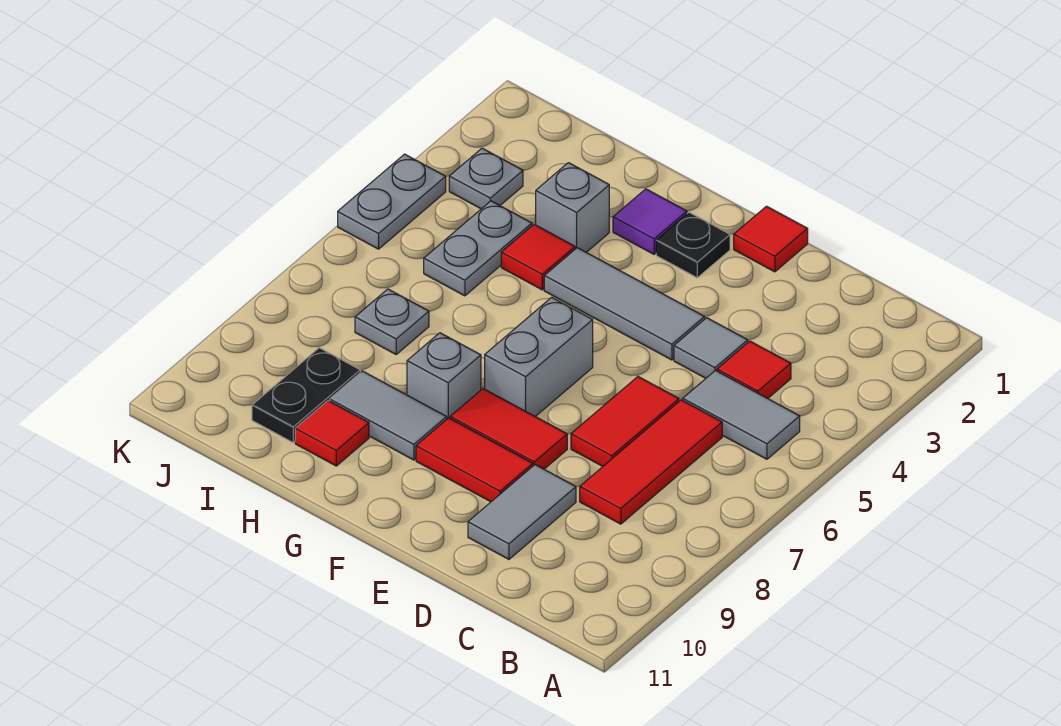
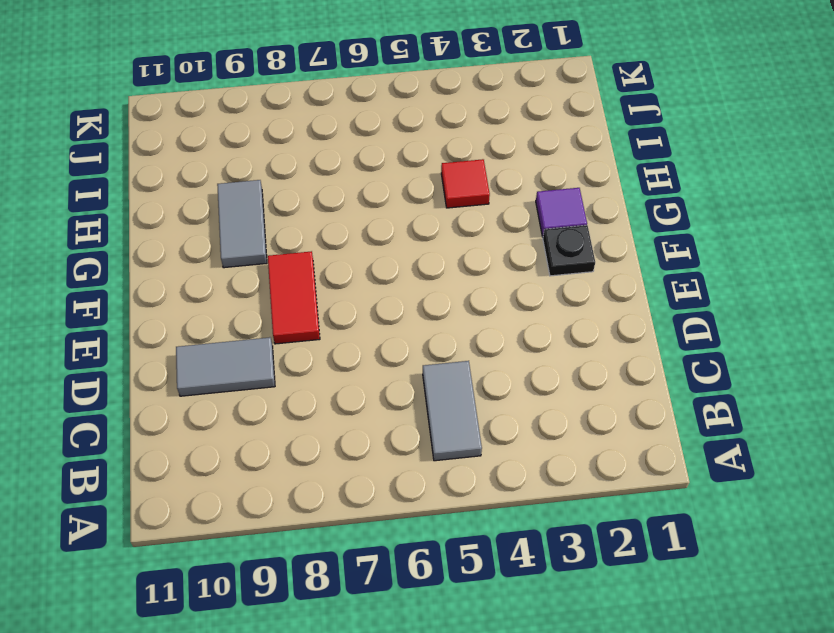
none -> red tile C4 level 1
none -> red tile C6:C8 level 1
none -> grey tile D4 level 1

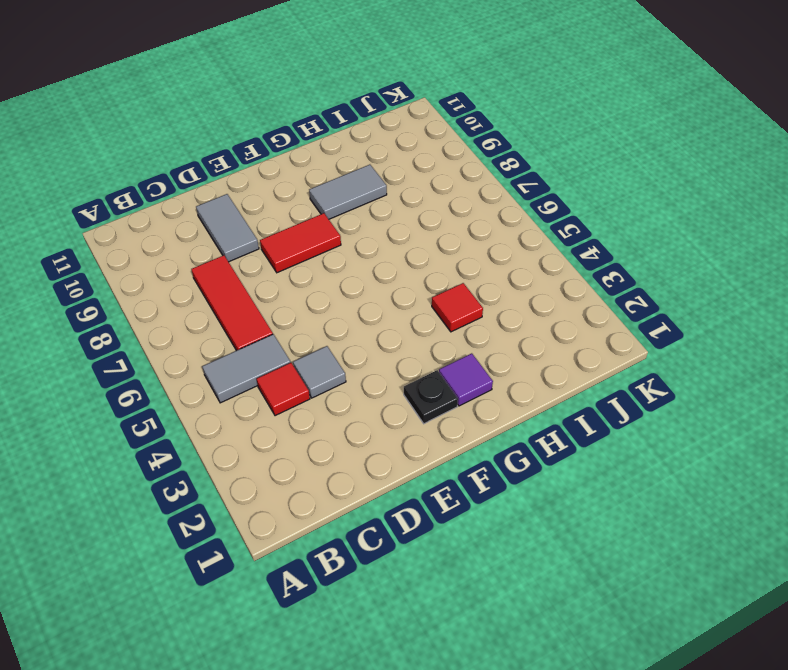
none -> red tile D6:D7 level 1
none -> red tile E1 level 1
none -> grey tile E4:G4 level 1

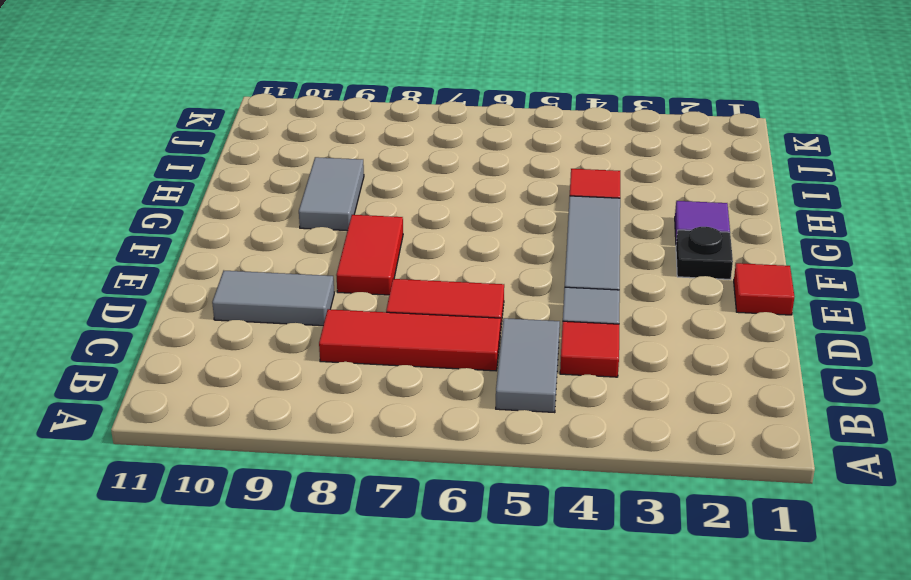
none -> red tile E9:F9 level 1
none -> grey brick F6:F7 level 1
none -> grey brick G8 level 1

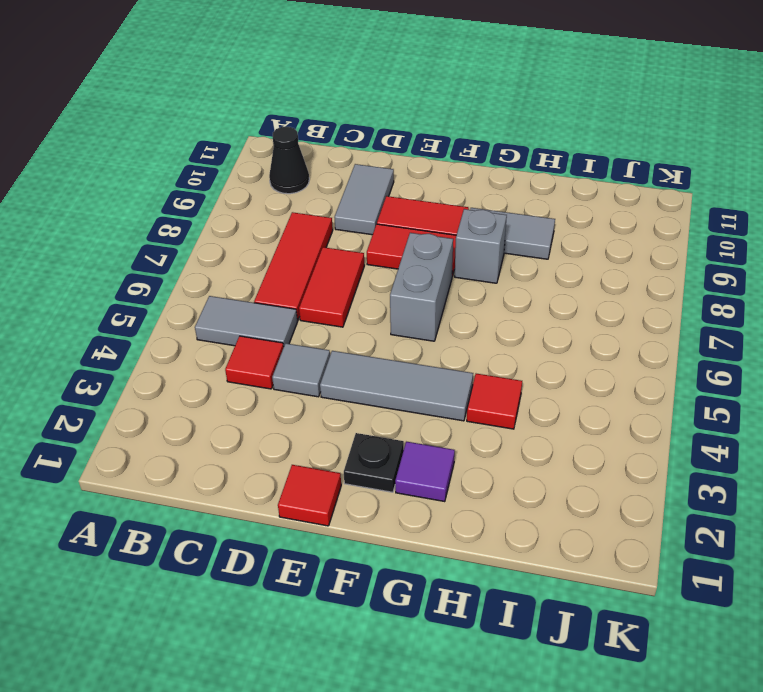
black cone B10 level 1 -> none
none -> grey brick H3 level 1
none -> red tile H10 level 1
none -> grey plate I4:I5 level 1

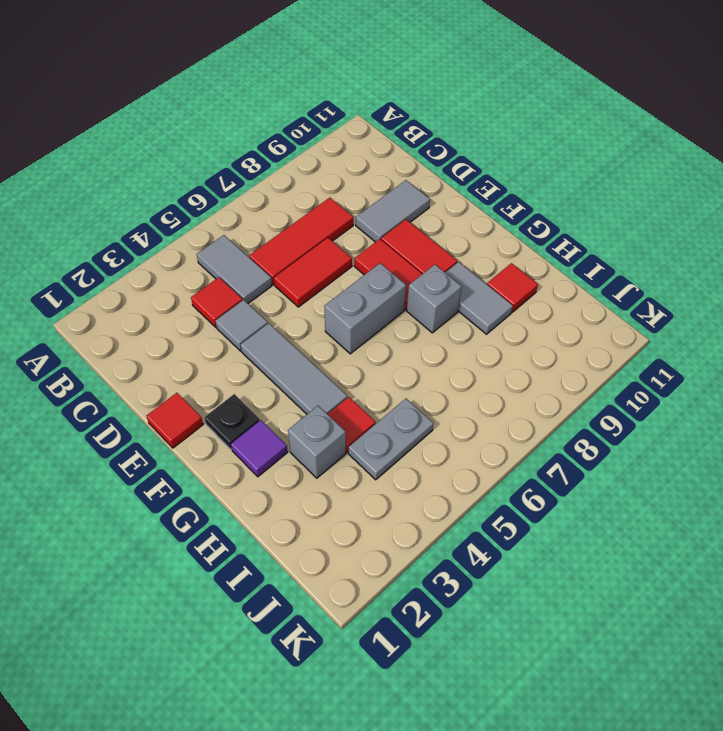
none -> grey plate I7 level 1
none -> black plate I9:I10 level 1
none -> grey plate J3 level 1

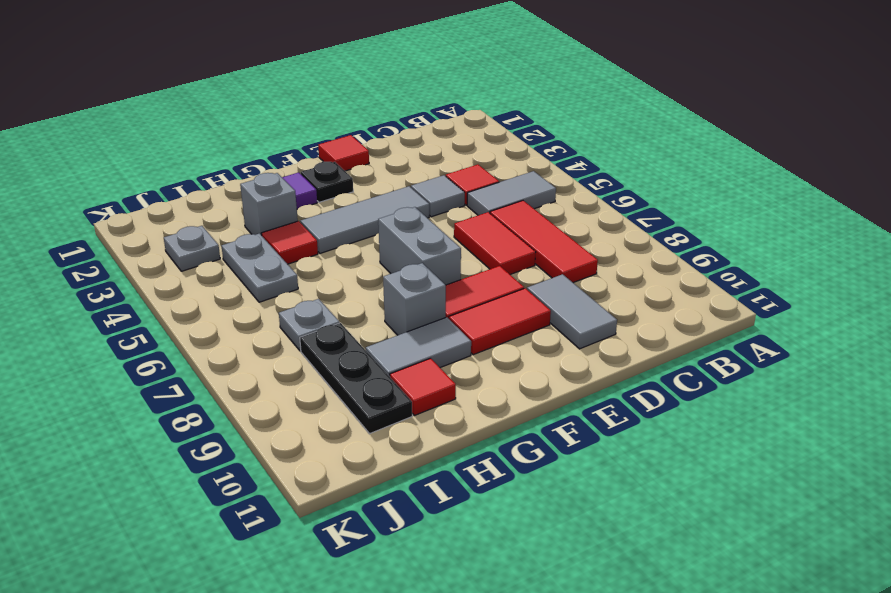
black plate I8:I10 level 1 -> black plate I9:I10 level 1
none -> grey plate K4:K5 level 1

